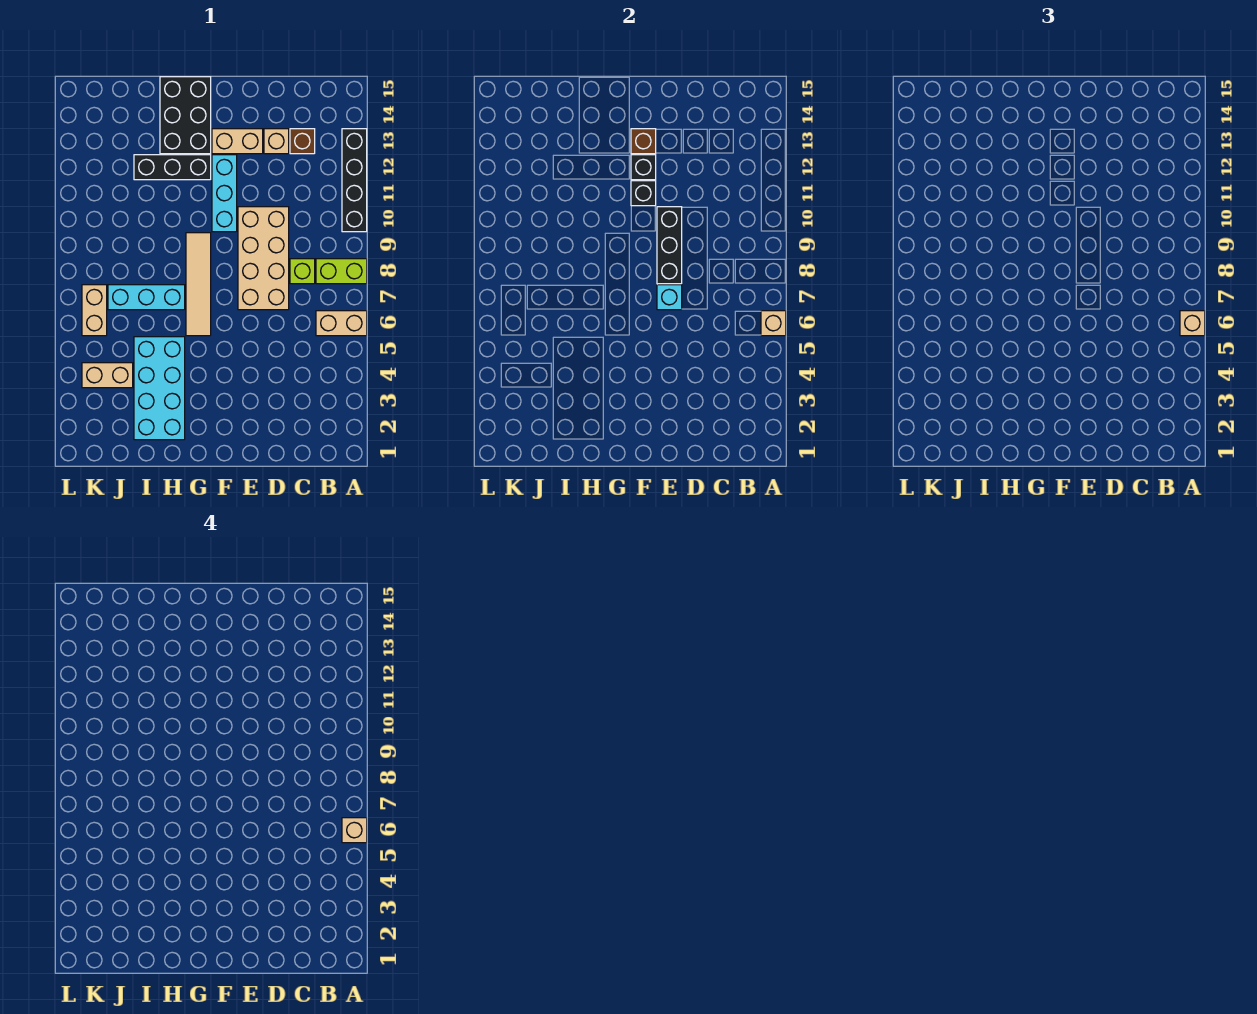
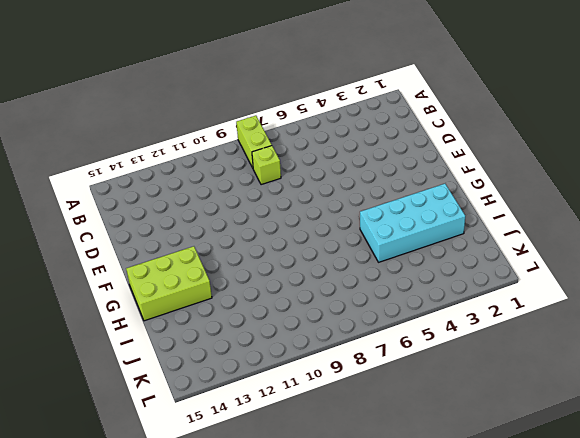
lime brick G13:H15 level 1 -> black brick G13:H15 level 1
none -> tan brick A6:B6 level 1
none -> black brick A10:A13 level 1
none -> brown brick C13 level 1

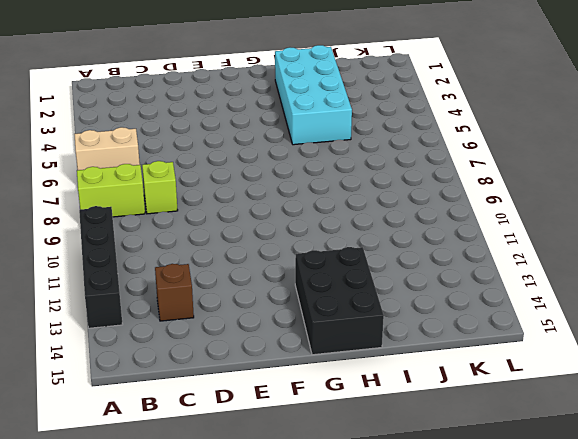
none -> tan brick D7:E10 level 1
none -> tan brick D13 level 1
none -> tan brick E13:F13 level 1

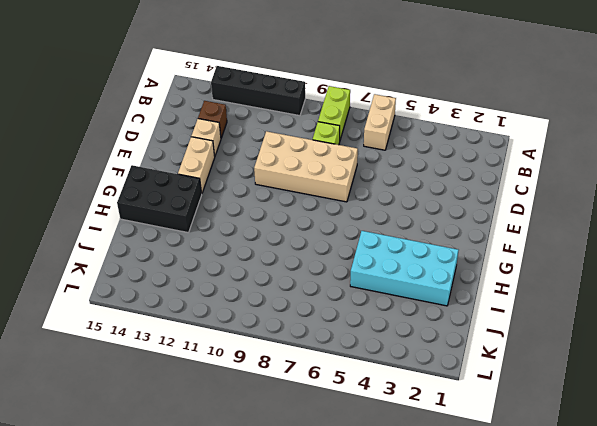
none -> cyan brick F10:F12 level 1
none -> tan tile G6:G9 level 1
none -> black brick G12:I12 level 1

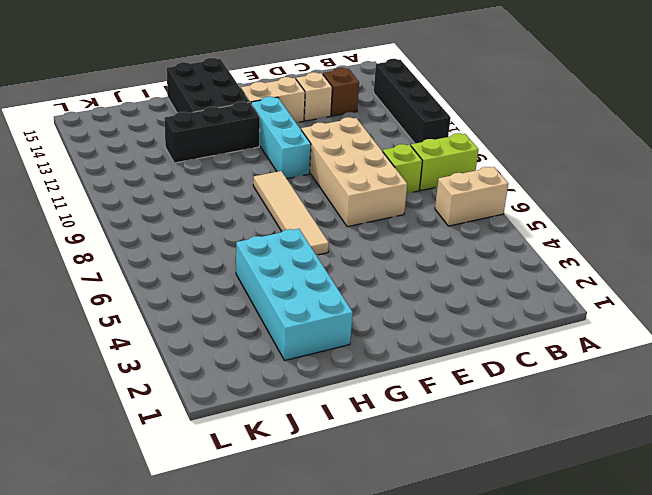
none -> cyan brick H7:J7 level 1
none -> tan brick J4:K4 level 1
none -> tan brick K6:K7 level 1

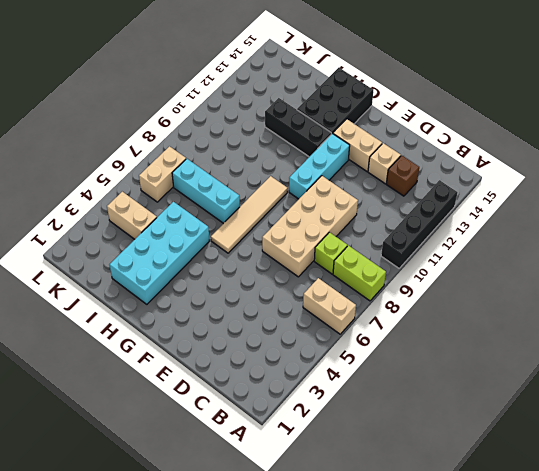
none -> tan brick A6 level 2
none -> cyan brick E7 level 2
none -> black brick E8:E10 level 2

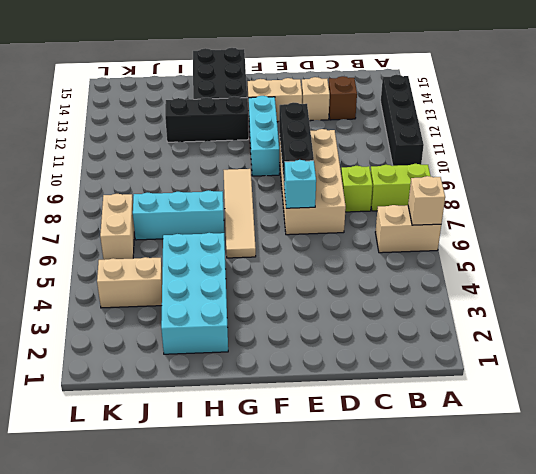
none -> black brick F11 level 2
none -> black brick F12 level 2
none -> brown brick F13 level 2

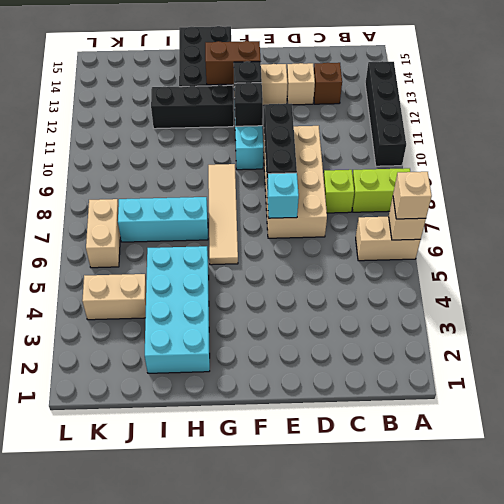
brown brick F13:G13 level 2 -> brown brick F13 level 2
none -> tan brick A6 level 4

